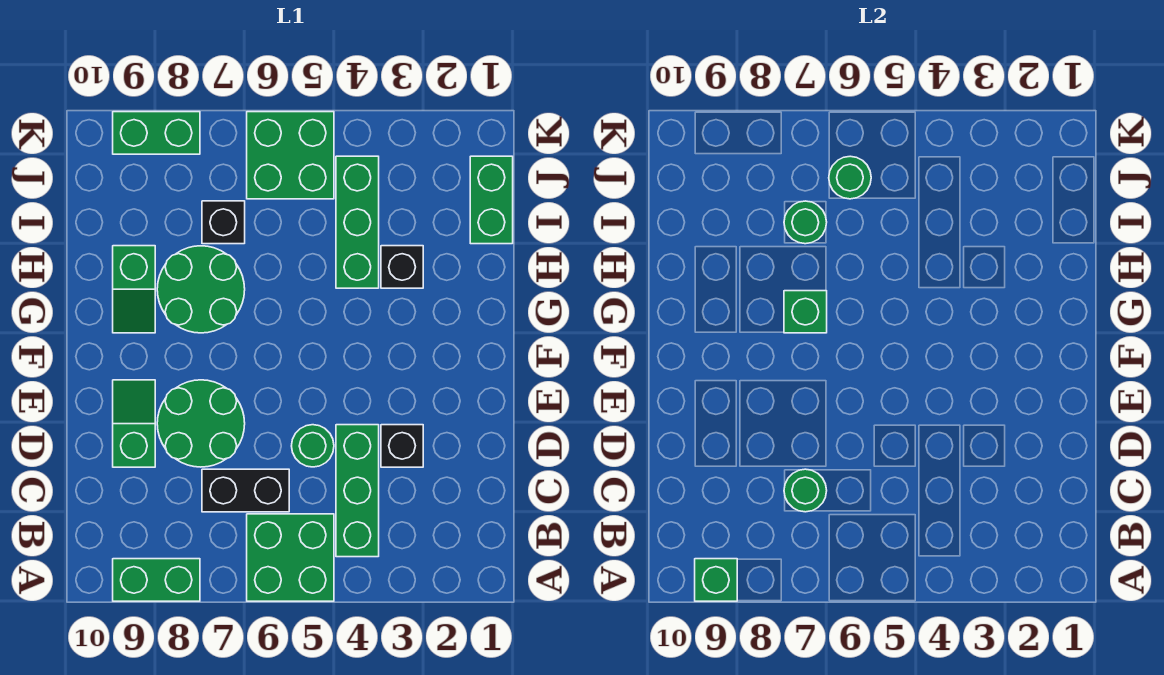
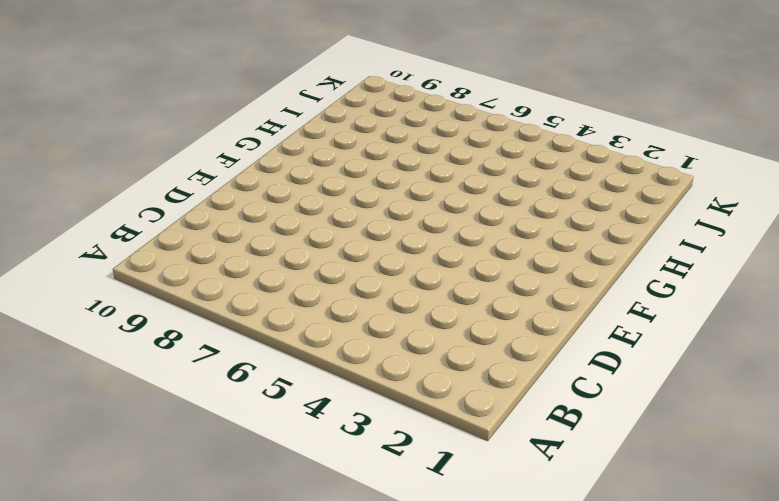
none -> green brick A5:B6 level 1
none -> green brick A8:A9 level 1
none -> green brick B4:D4 level 1

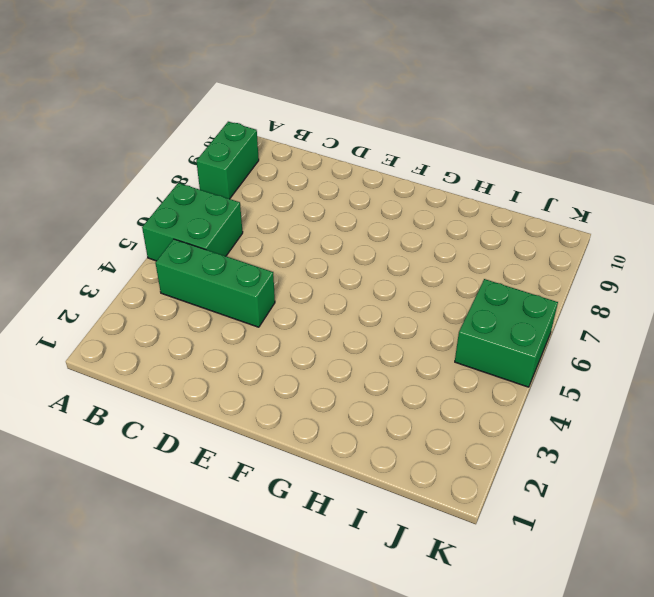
none -> black brick C6:C7 level 1
none -> black brick D3 level 1
none -> green round brick D5 level 1

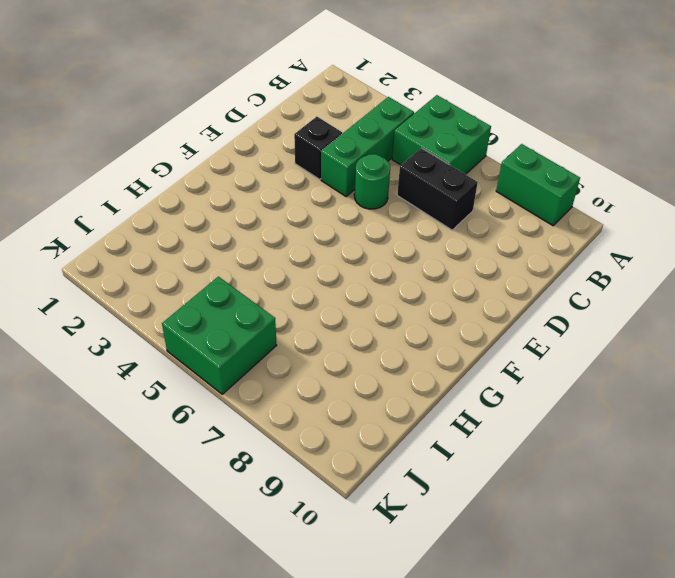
none -> green round brick D7:E8 level 1
none -> green slope D9:E9 level 1 top D
none -> green round brick G7:H8 level 1

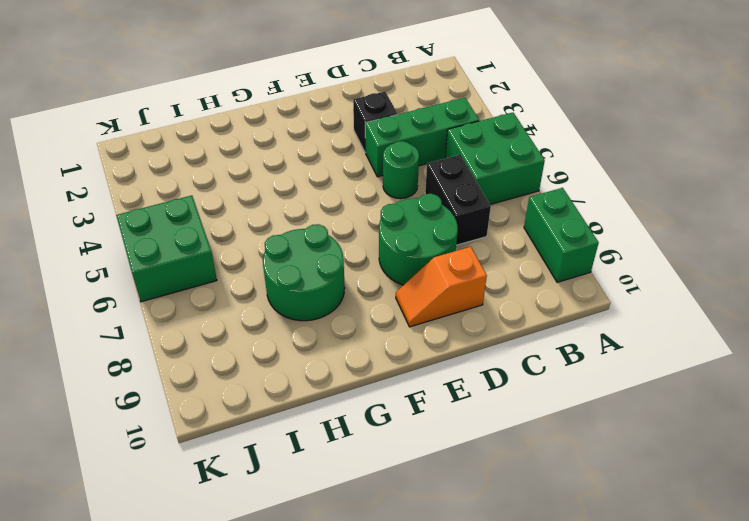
orange slope D9:E9 level 1 top D -> green slope D9:E9 level 1 top D
none -> green slope G9:H9 level 1 top H
none -> black brick H3 level 1
none -> green brick H4:J4 level 1

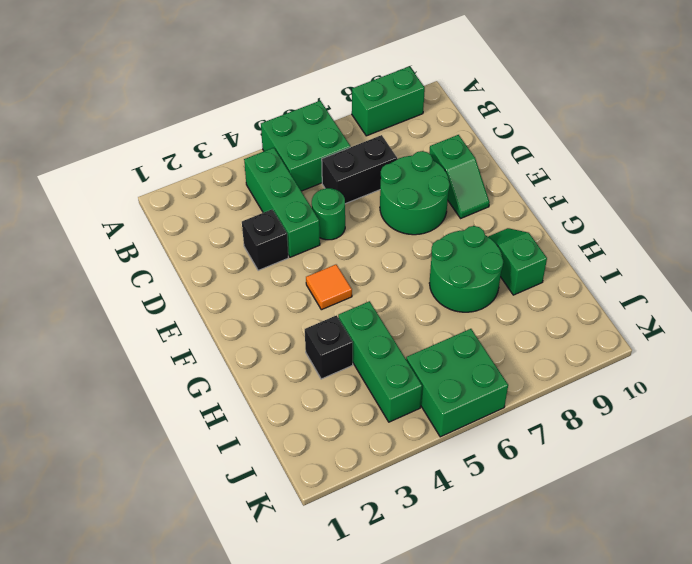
orange tile F4 level 1 -> none
none -> green brick I1:J1 level 1
none -> black brick I7 level 1
none -> green brick K8:K9 level 1

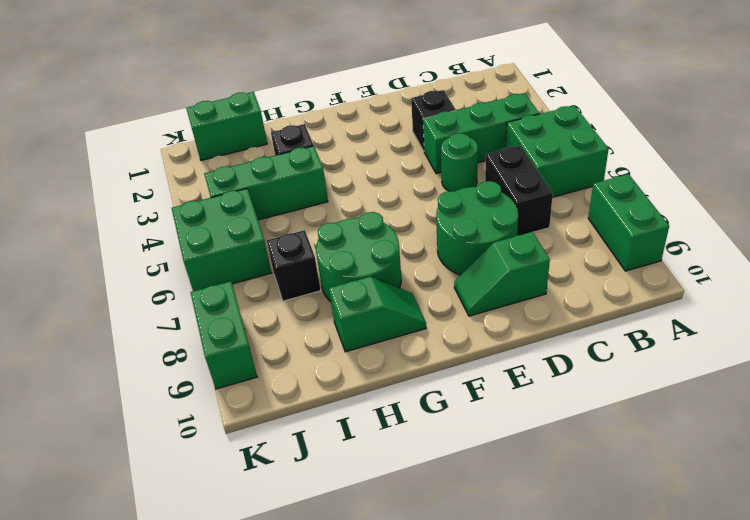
none -> green brick A9 level 2
none -> green round brick C7 level 2
none -> green brick G7 level 2

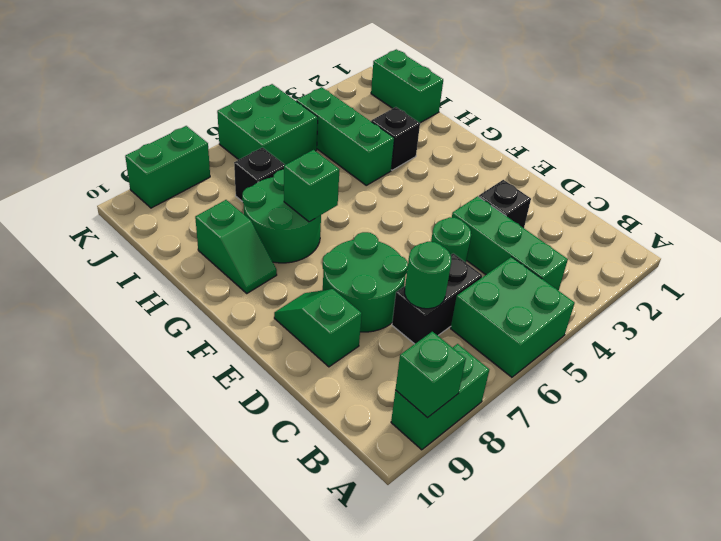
none -> green round brick I7 level 2
none -> green round brick J6 level 2

